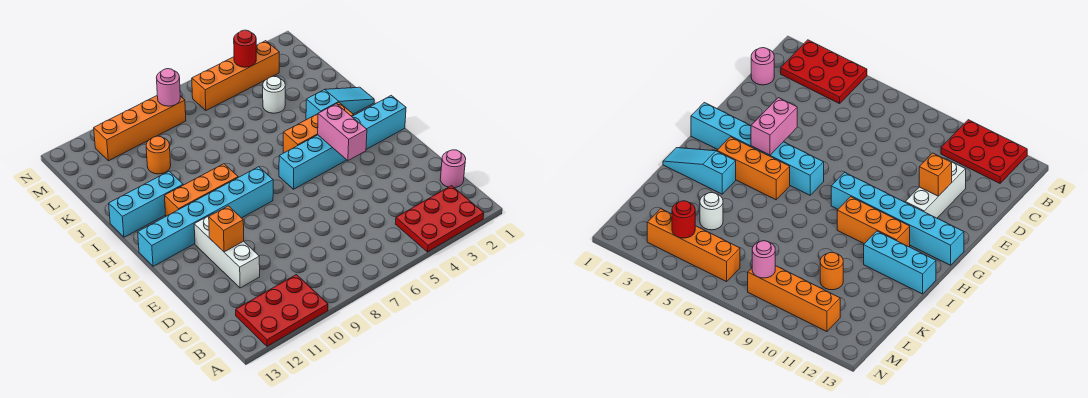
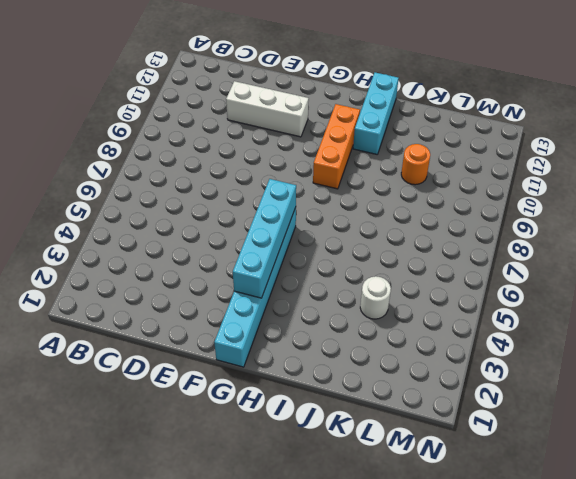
cyan brick G3:G6 level 2 -> pink brick F4:G4 level 2
none -> red plate A2:B4 level 1
none -> red plate A10:B12 level 1
none -> pink round brick C1 level 1

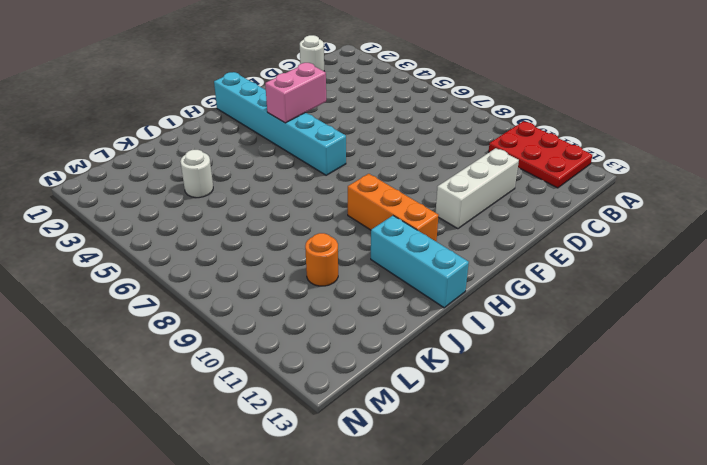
white round brick C1 level 1 -> pink round brick C1 level 1
none -> red plate A2:B4 level 1
none -> cyan brick G8:G13 level 1
none -> orange brick H3:H5 level 1

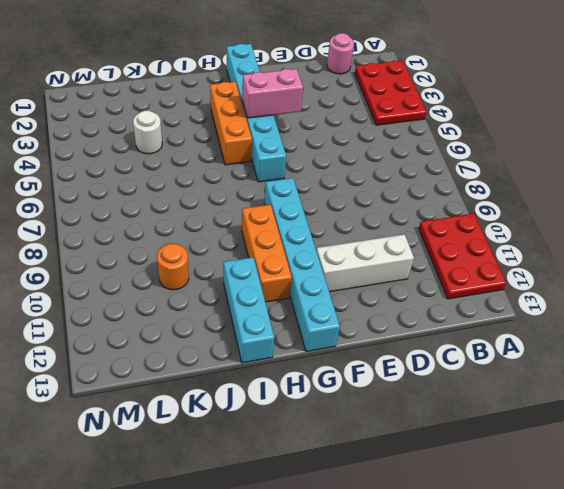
none -> cyan slope I1:I3 level 1 top 3
none -> orange brick M3:M6 level 1
none -> orange brick M8:M11 level 1

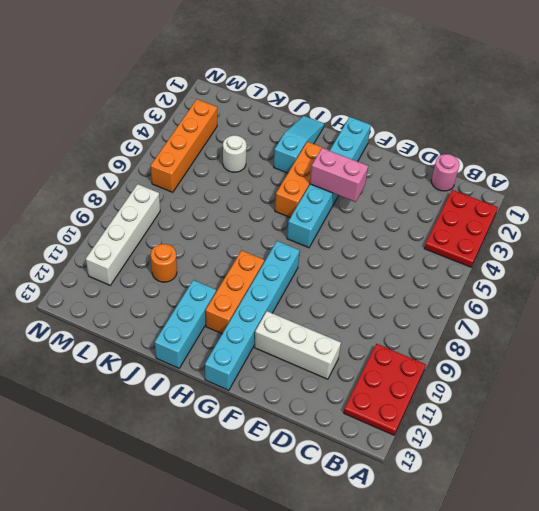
white brick M8:M11 level 1 -> orange brick M8:M11 level 1
none -> orange brick E11 level 2
none -> red round brick M4 level 2
none -> pink round brick M8 level 2

